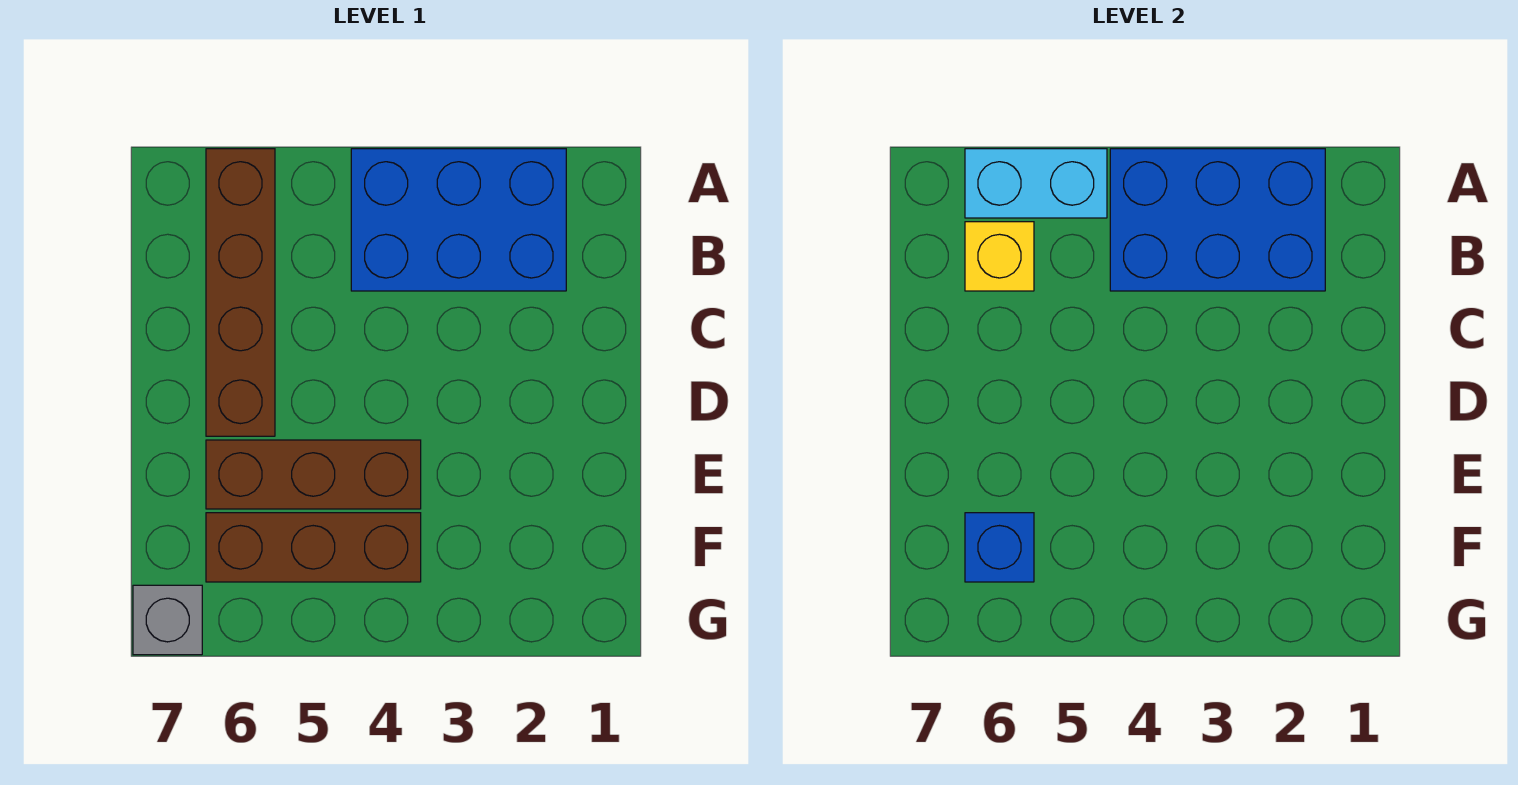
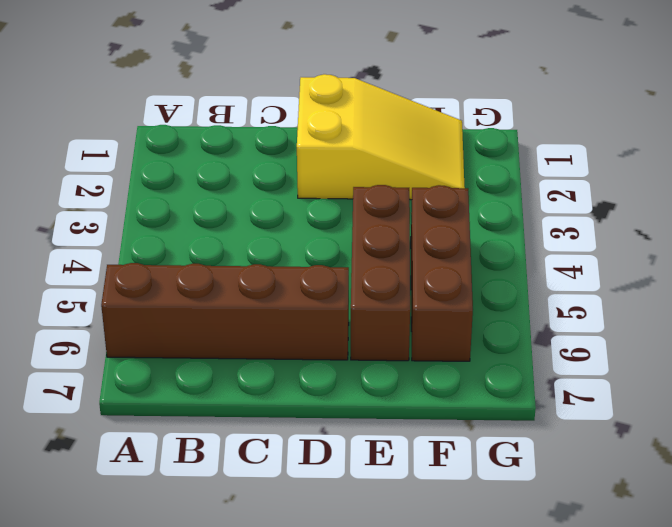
yellow slope D1:F2 level 1 top D -> none
none -> blue brick A2:B4 level 1
none -> grey brick G7 level 1

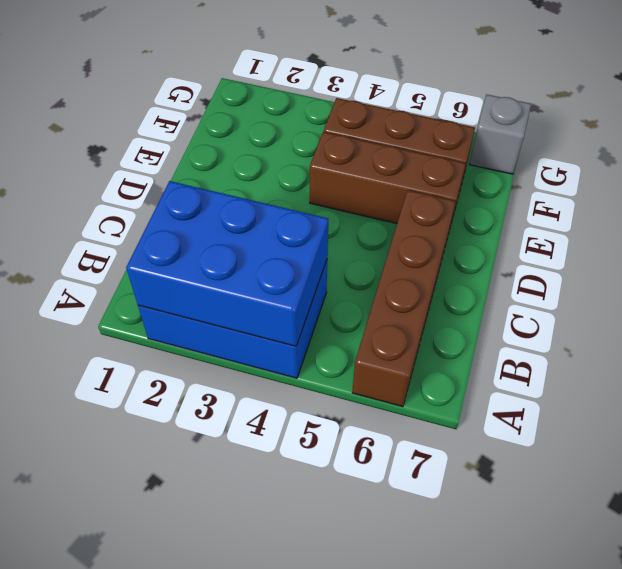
none -> cyan brick A5:A6 level 2
none -> yellow brick B6 level 2

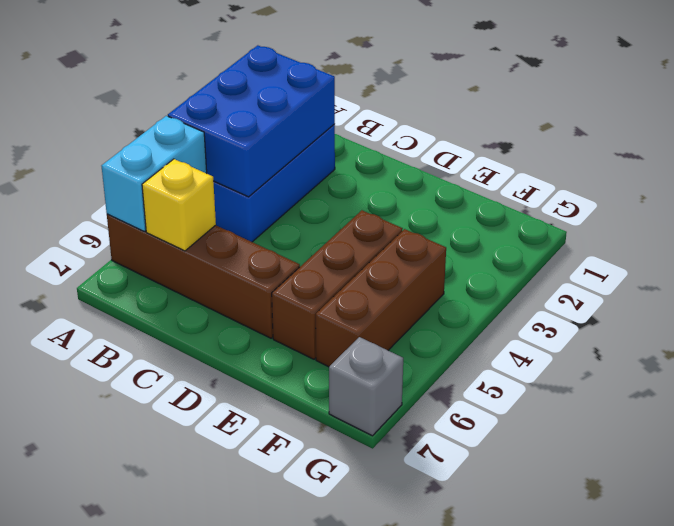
none -> blue brick F6 level 2

